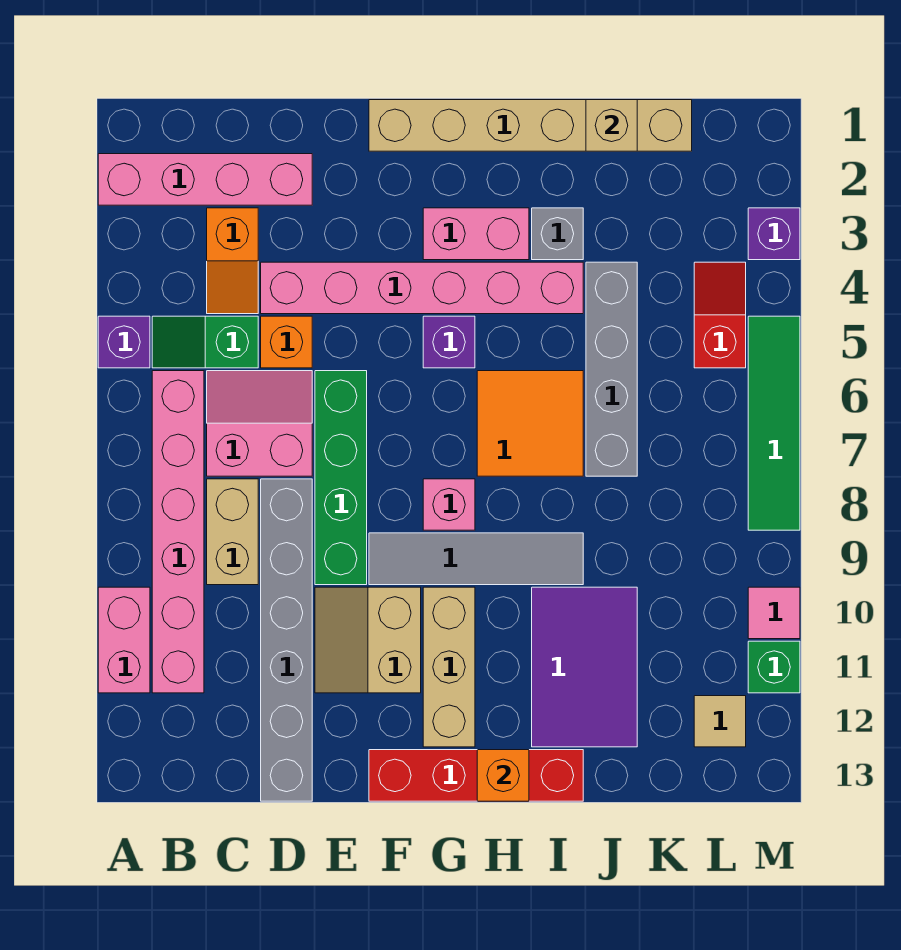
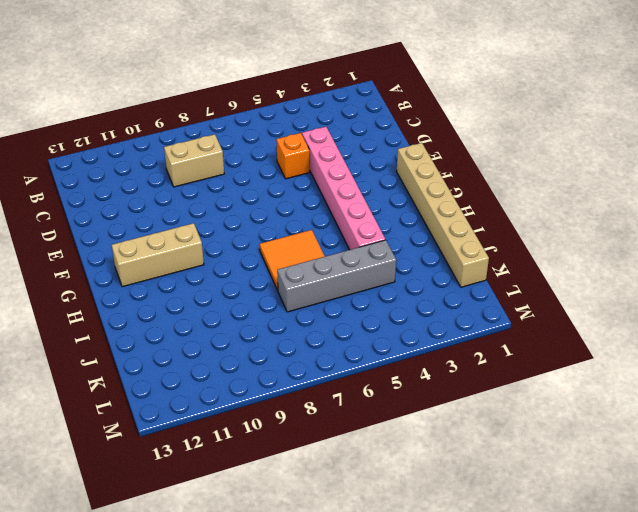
none -> pink brick A2:D2 level 1
none -> purple brick A5 level 1
none -> pink brick A10:A11 level 1
none -> green slope B5:C5 level 1 top C

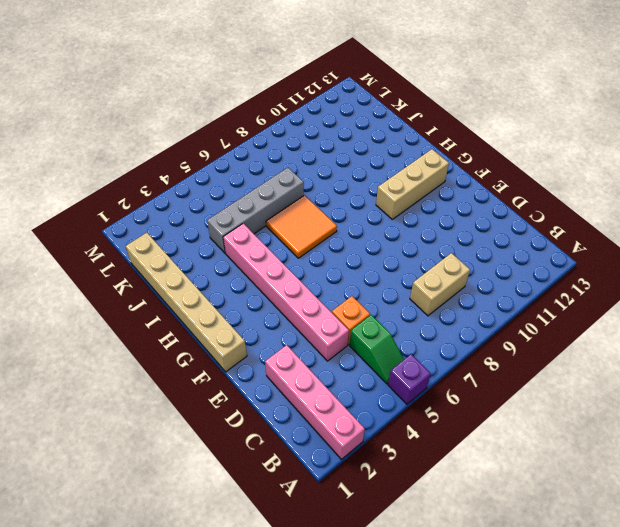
none -> pink brick A10:A11 level 1
none -> pink brick B6:B11 level 1
none -> orange slope C3:C4 level 1 top 3
none -> pink slope C6:D7 level 1 top 7

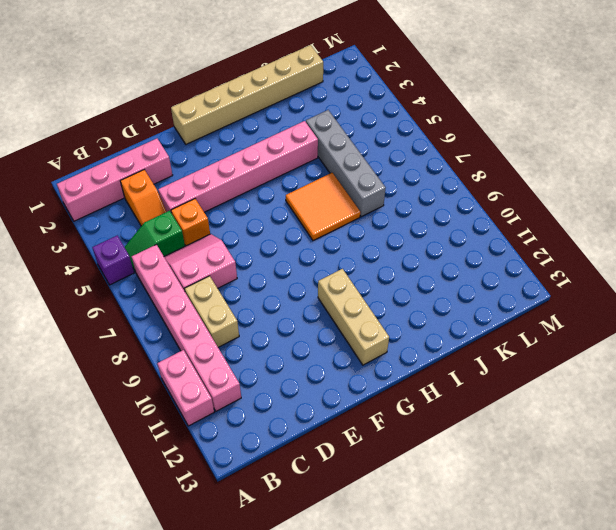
none -> grey brick D8:D13 level 1
none -> green brick E6:E9 level 1
none -> tan slope E10:F11 level 1 top F
none -> grey tile F9:I9 level 1

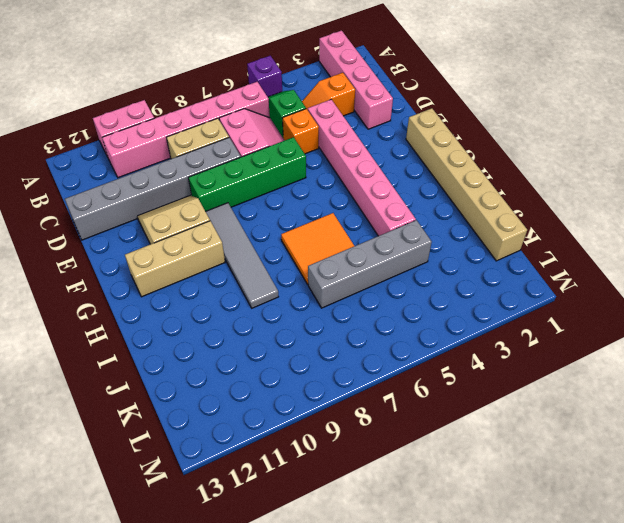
none -> red brick F13:I13 level 1
none -> pink brick G3:H3 level 1
none -> purple brick G5 level 1
none -> pink brick G8 level 1

